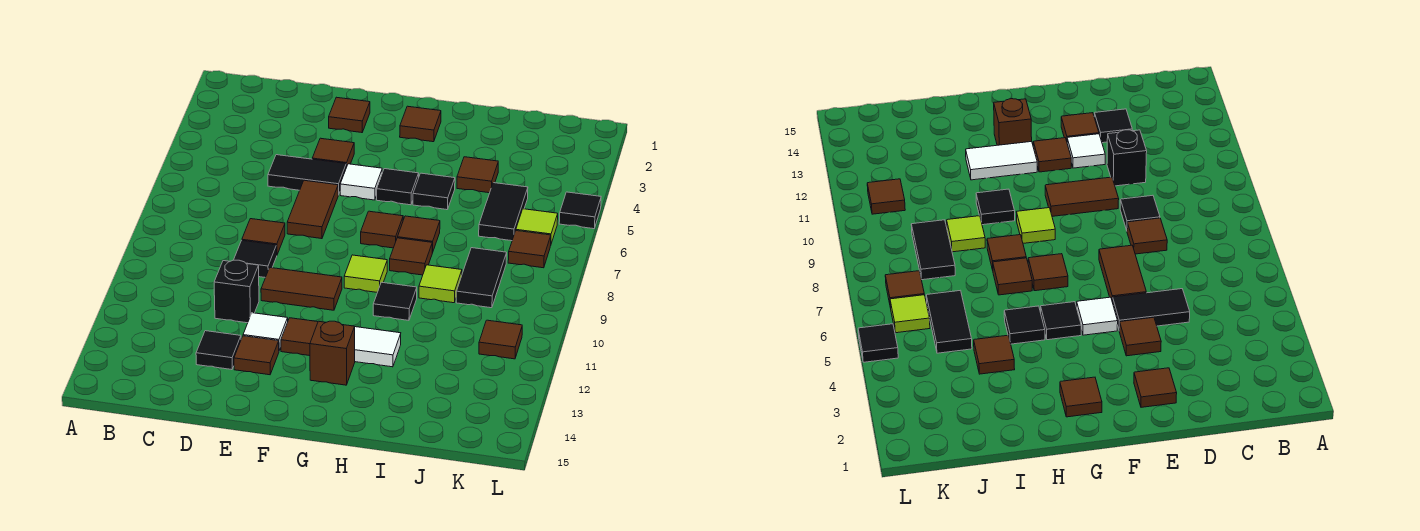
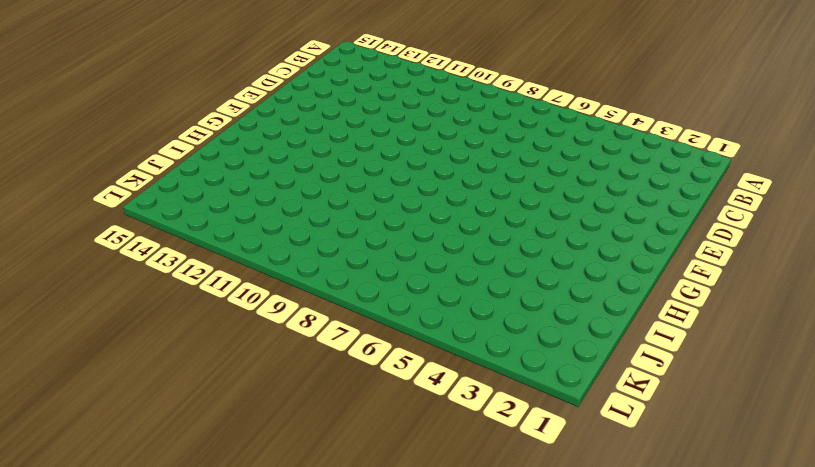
none -> black tile D5:E5 level 1
none -> brown tile D8 level 1
none -> black tile D9 level 1
none -> black brick D11 level 1

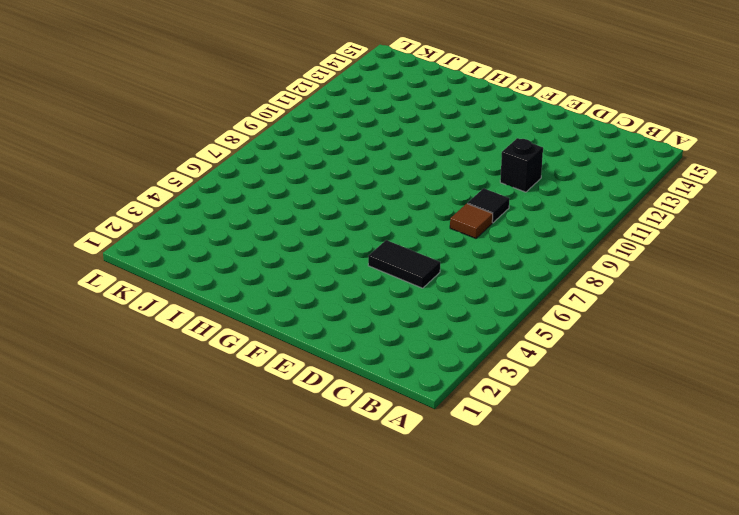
none -> black tile D13 level 1
none -> brown tile E2 level 1
none -> brown tile E4 level 1
none -> brown tile E6:E7 level 1

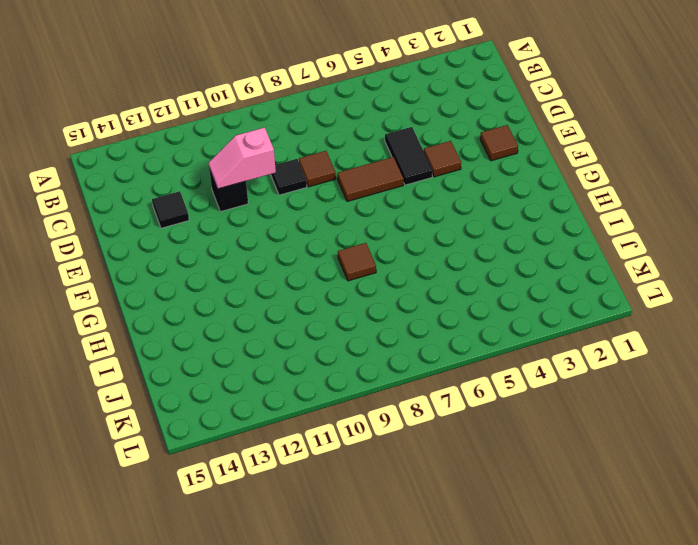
pink slope D10:D11 level 2 top 10 -> none
none -> brown tile E10:F10 level 1
none -> white tile E12 level 1
none -> brown tile E13 level 1
none -> white tile F5 level 1

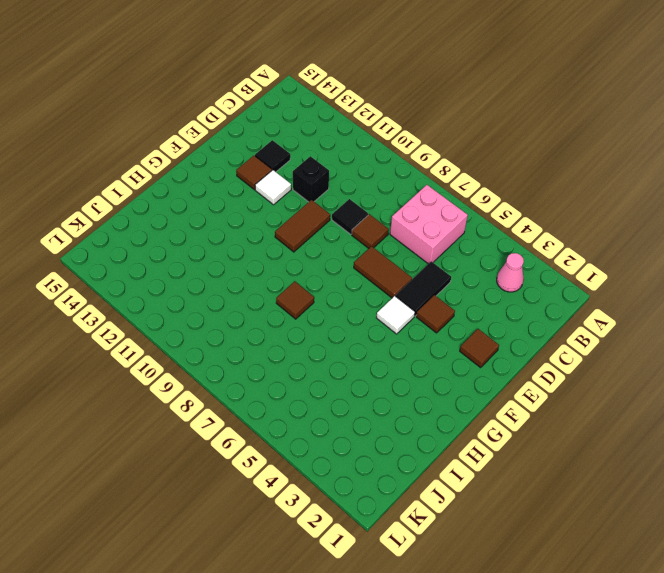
pink cone B3 level 1 -> none
pink brick B6:C7 level 1 -> none
none -> brown tile F12 level 1
none -> brown tile G2 level 1
none -> black tile G5 level 1
none -> brown tile G7 level 1

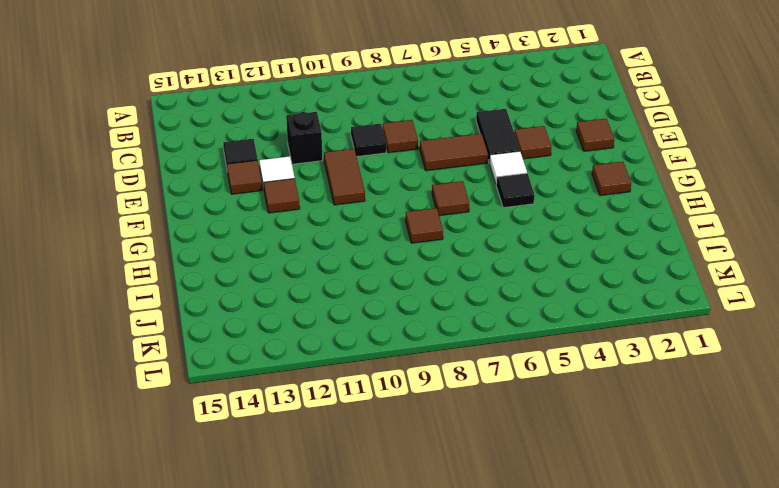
none -> lime tile G9 level 1
none -> white tile G12:H12 level 1
none -> brown brick G13 level 1
none -> black tile H5 level 1

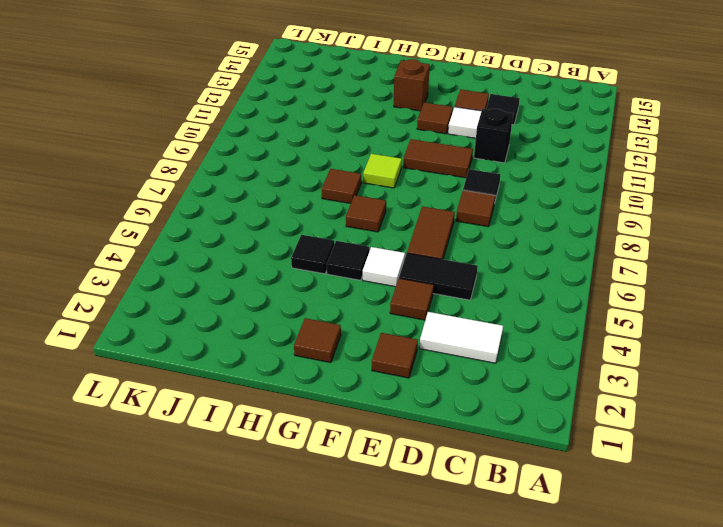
white tile C3:D3 level 1 -> white tile G12:H12 level 1
none -> brown tile H7 level 1
none -> black tile H10 level 1
none -> brown tile I4 level 1
none -> lime tile I9 level 1

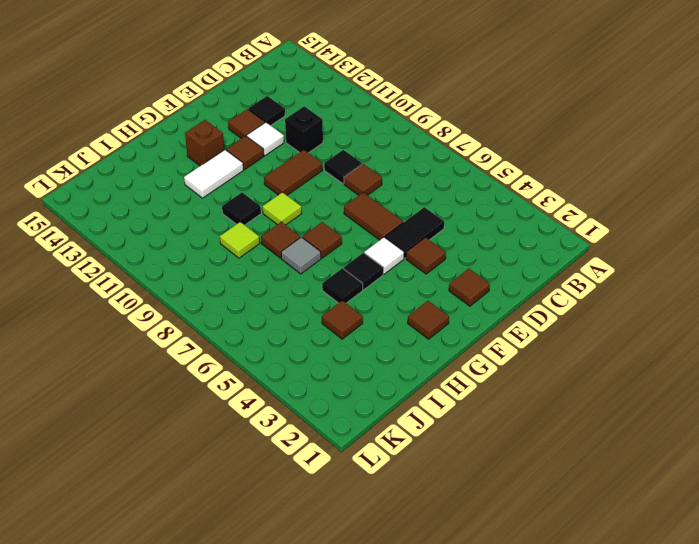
grey tile H7 level 1 -> brown tile H7 level 1
none -> black tile J5:J6 level 1
none -> black tile J8:J9 level 1
none -> lime tile K6 level 1
none -> brown tile K7 level 1

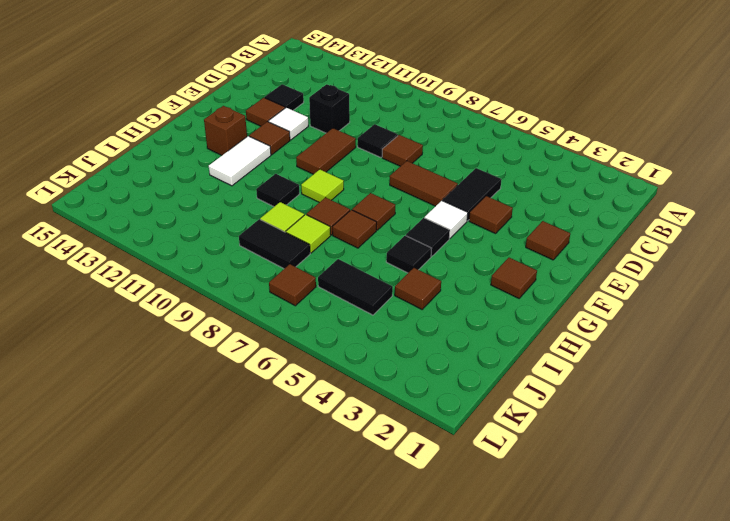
lime tile I8 level 1 -> lime tile K6 level 1
none -> brown tile K11 level 1
none -> black tile L5 level 1

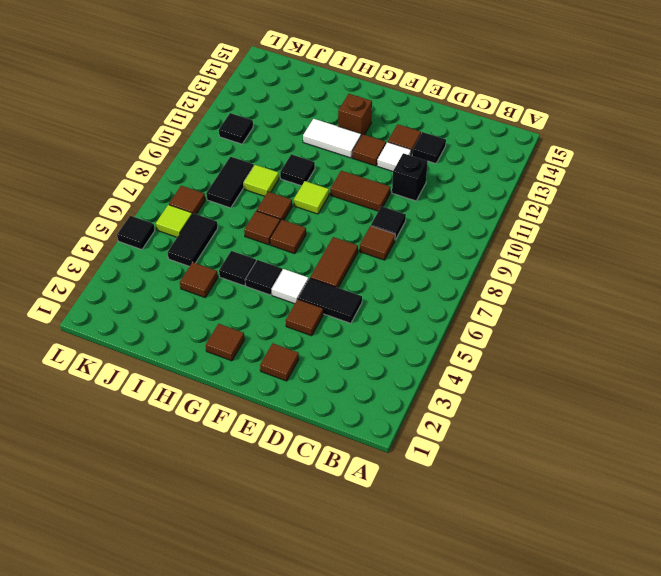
black tile K11 level 1 -> brown tile K11 level 1

